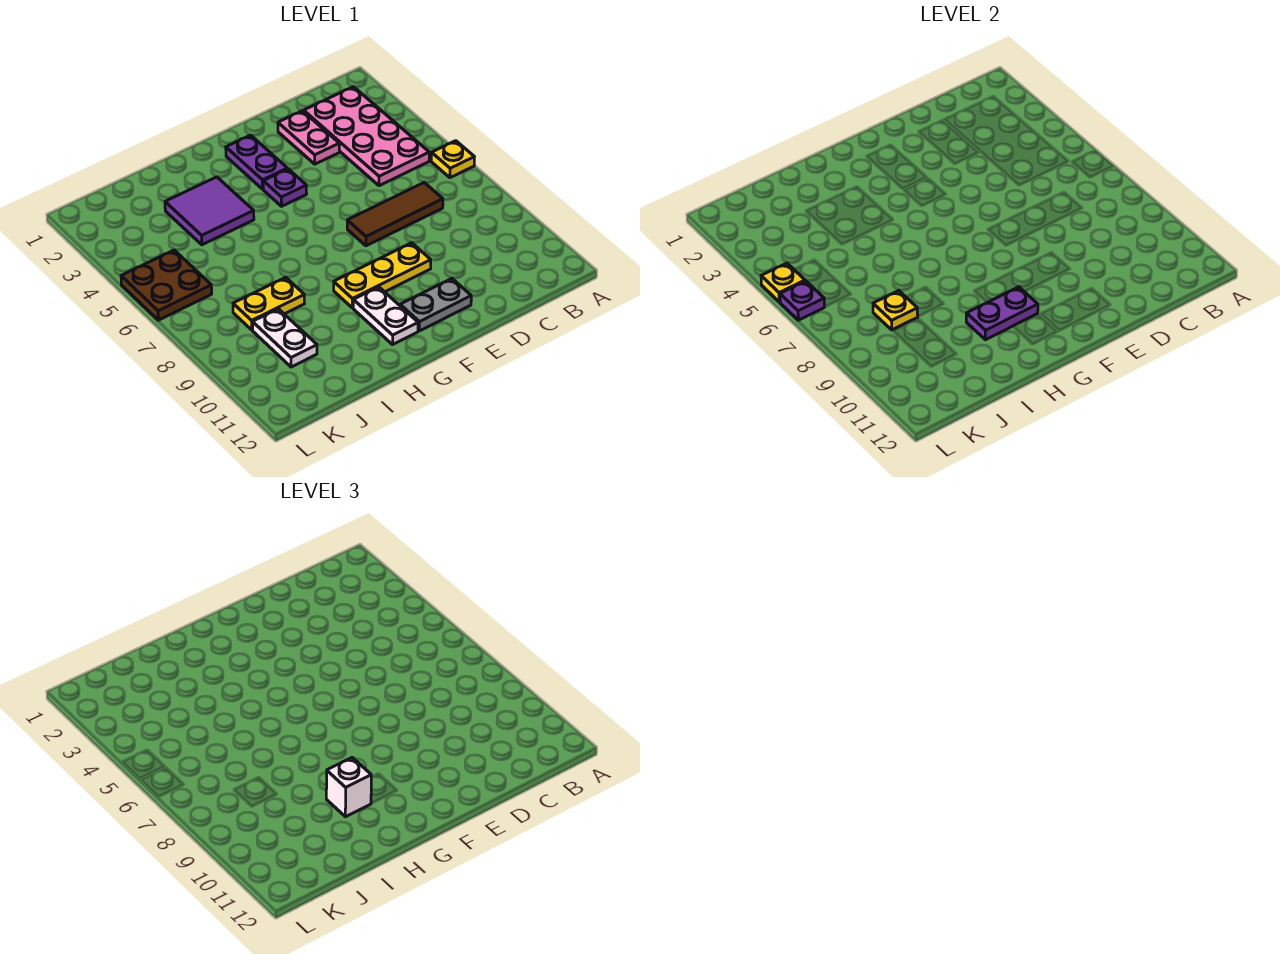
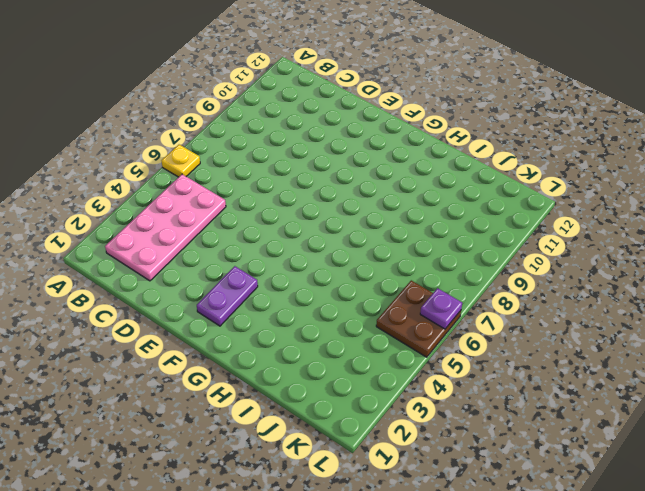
none -> brown tile C7:E7 level 1
none -> pink plate D2:D3 level 1
none -> yellow plate E9:G9 level 1

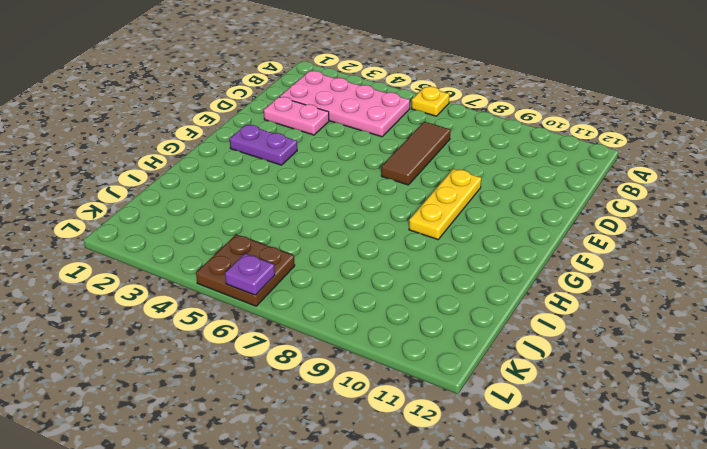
none -> grey plate E11:F11 level 1
none -> purple plate F4 level 1
none -> white plate G10:G11 level 1

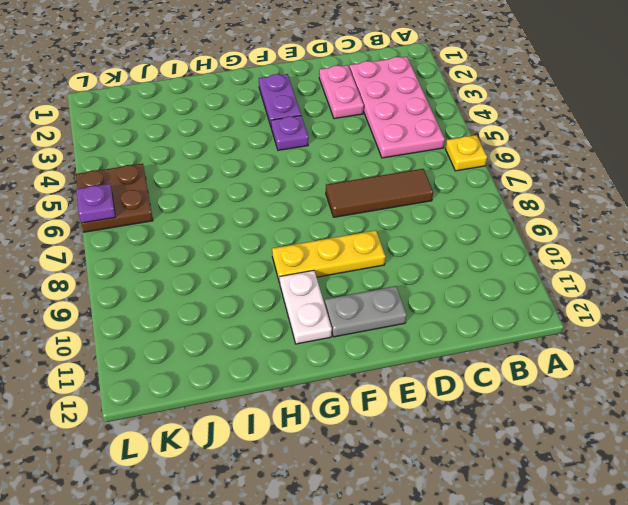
none -> purple tile H3:I4 level 1
none -> yellow plate I8:J8 level 1
none -> white plate J9:J10 level 1

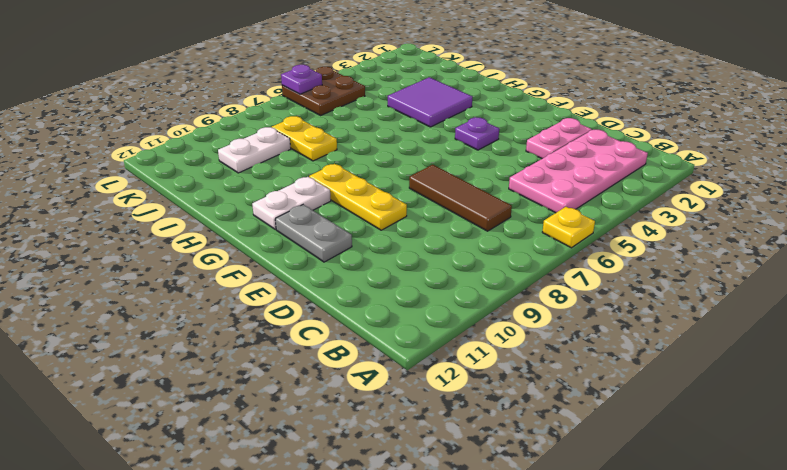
none -> purple plate F2:F3 level 1
none -> purple plate G10:H10 level 2
none -> yellow plate J8 level 2

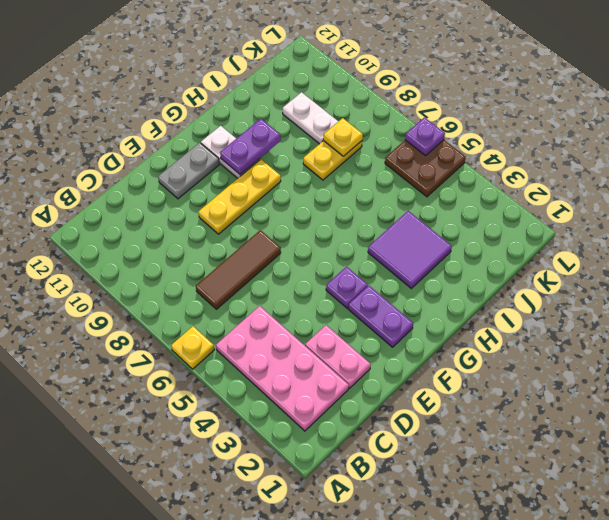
none -> yellow plate L5 level 2
none -> white brick H10 level 3

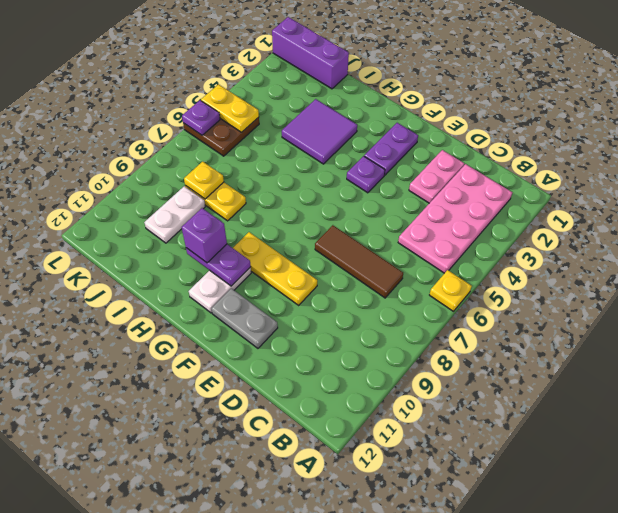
purple brick H10 level 3 -> white brick H10 level 3
purple brick J1:L1 level 1 -> none
yellow plate K5:L5 level 2 -> yellow plate L5 level 2

